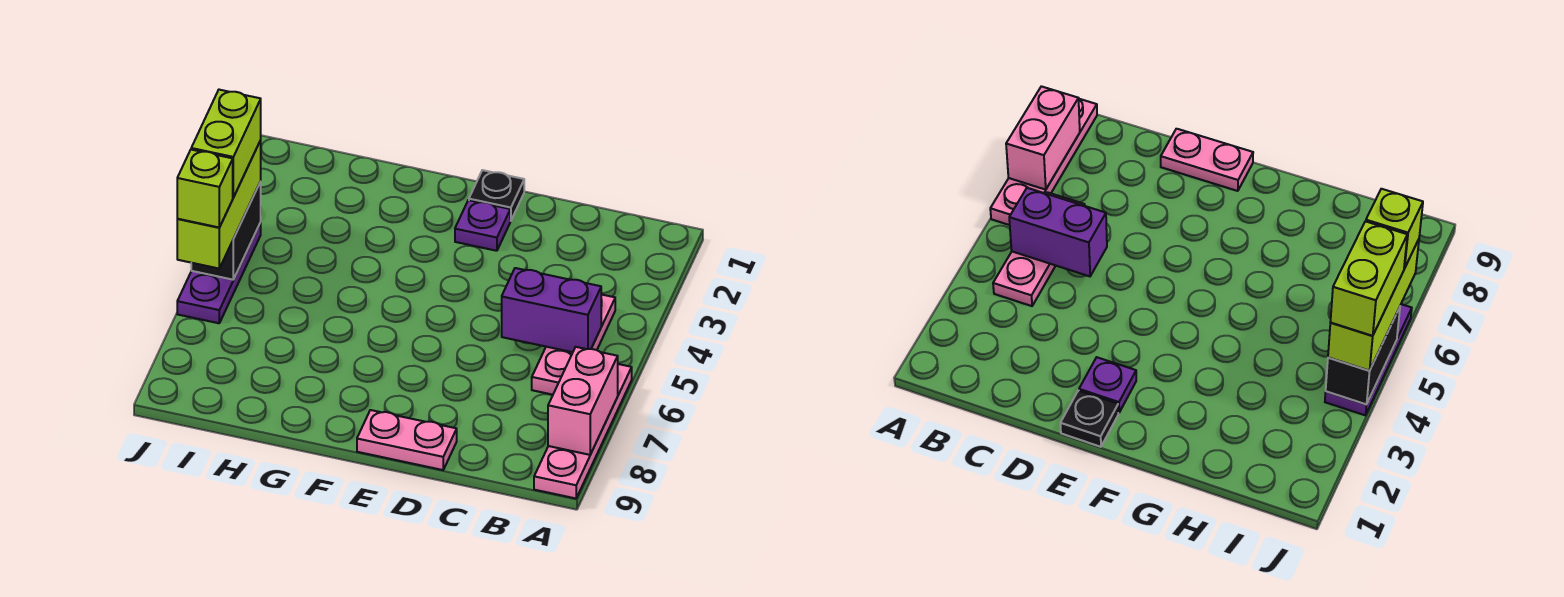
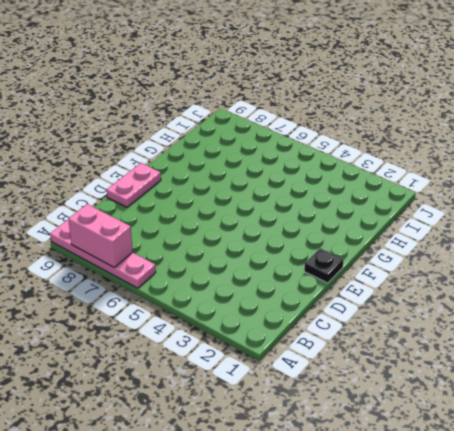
none -> pink plate B4:B6 level 1
none -> purple plate E2 level 1
none -> purple plate J4:J6 level 1

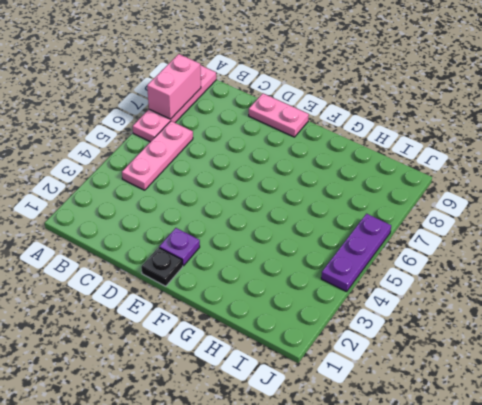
none -> purple brick B5:C5 level 2
none -> black brick J4:J5 level 2
none -> lime brick J4:J6 level 3

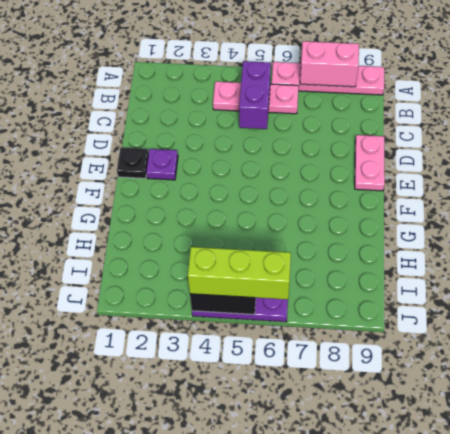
none -> lime brick J4:J5 level 4
none -> lime brick J6 level 4

